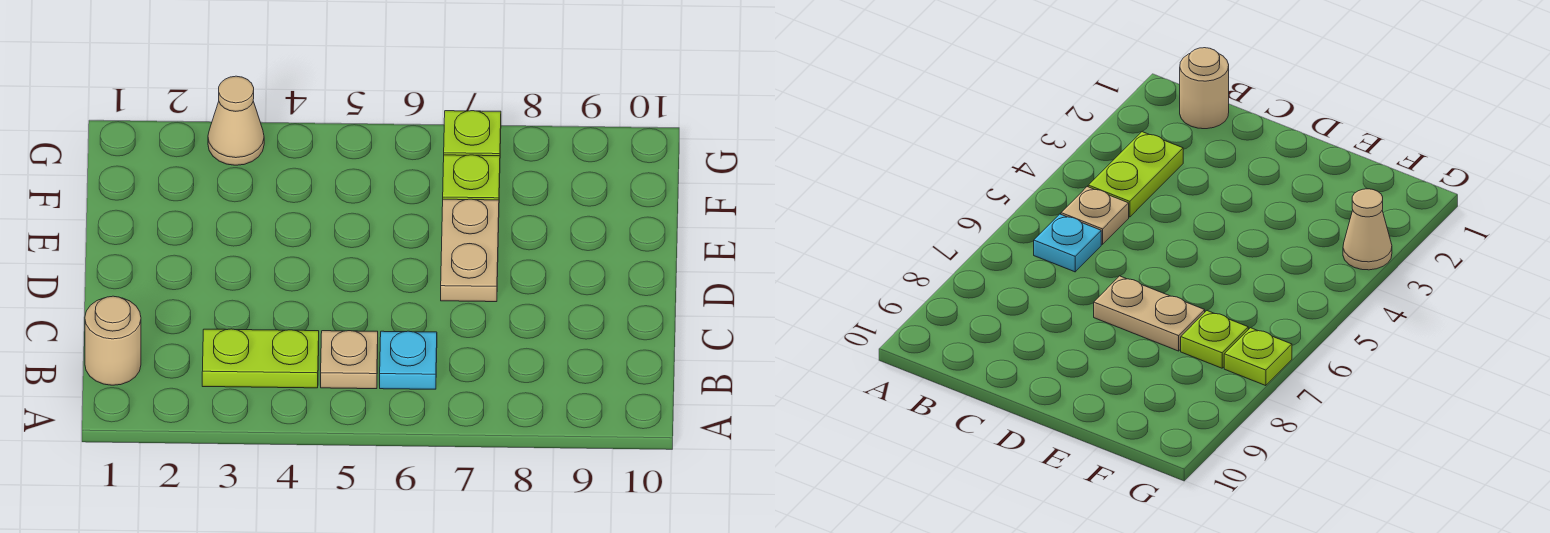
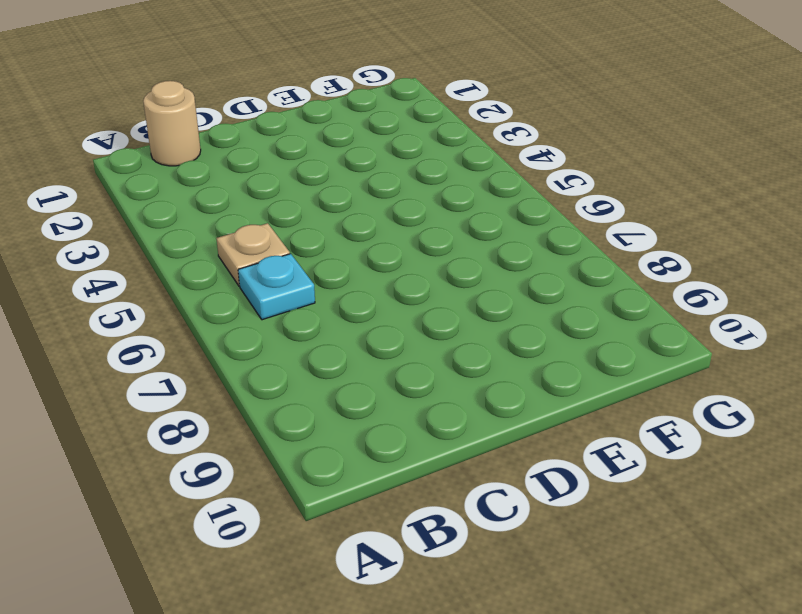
none -> lime plate B3:B4 level 1
none -> tan plate D7:E7 level 1

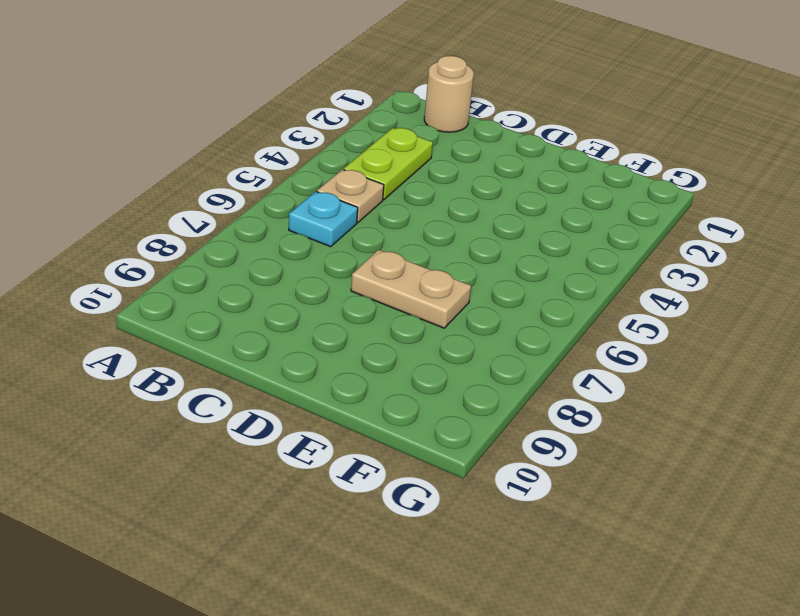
none -> lime plate F7 level 1
none -> tan cone G3 level 1

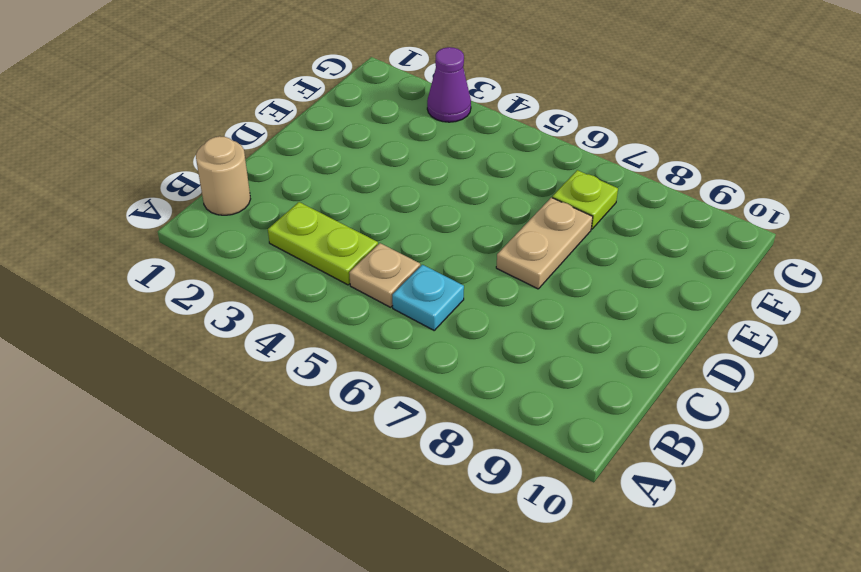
purple cone G3 level 1 -> tan cone G3 level 1
none -> lime plate G7 level 1

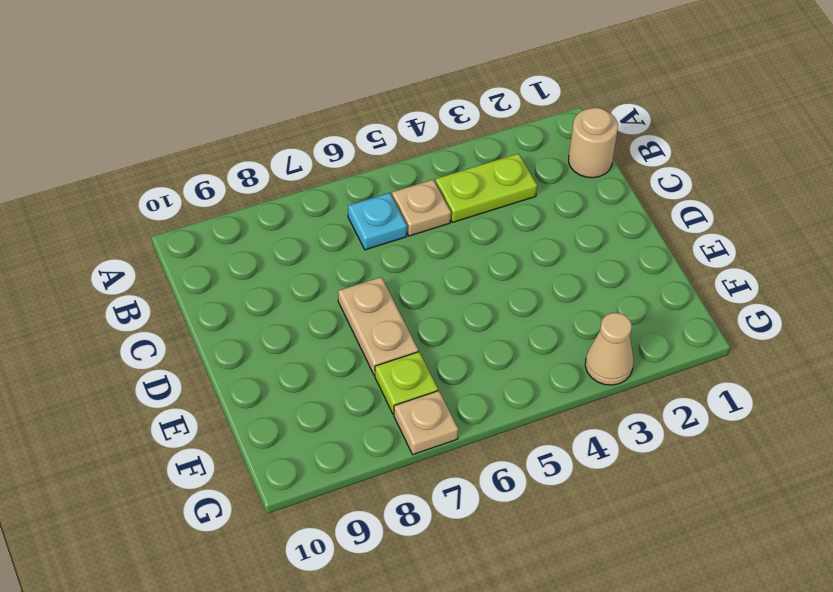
tan plate G7 level 1 -> lime plate G7 level 1

